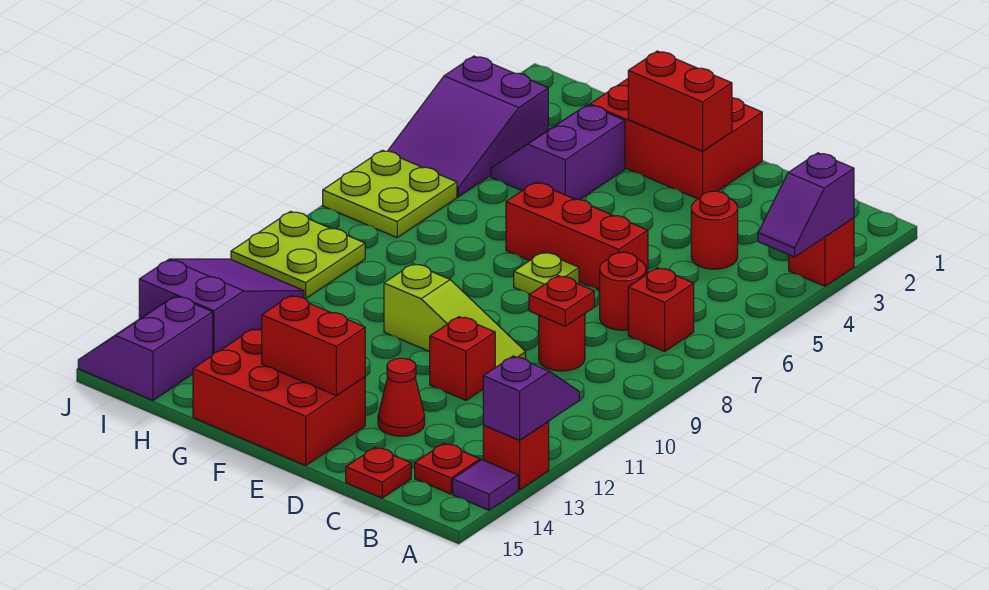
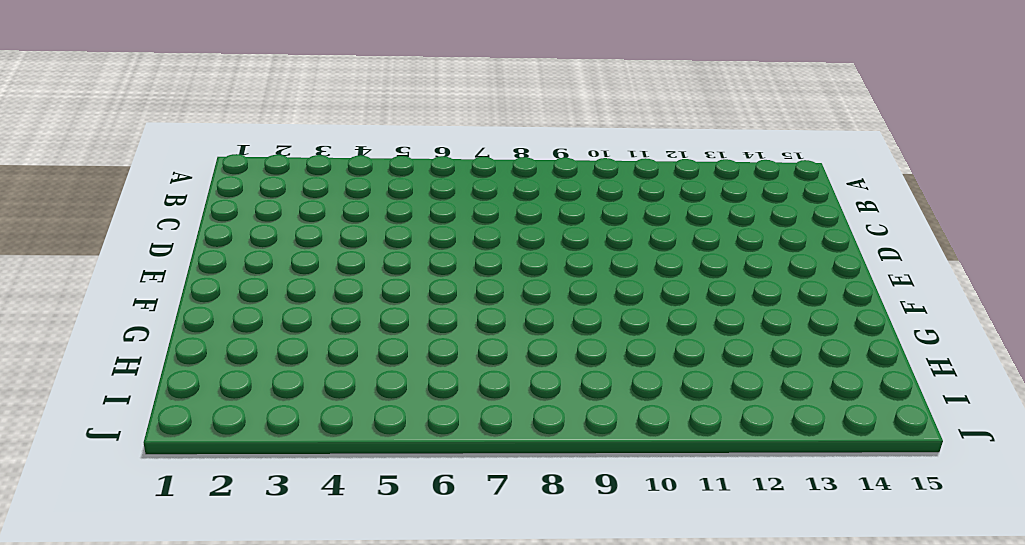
none -> red brick A3 level 1
none -> red brick A13 level 1
none -> purple tile A14 level 1

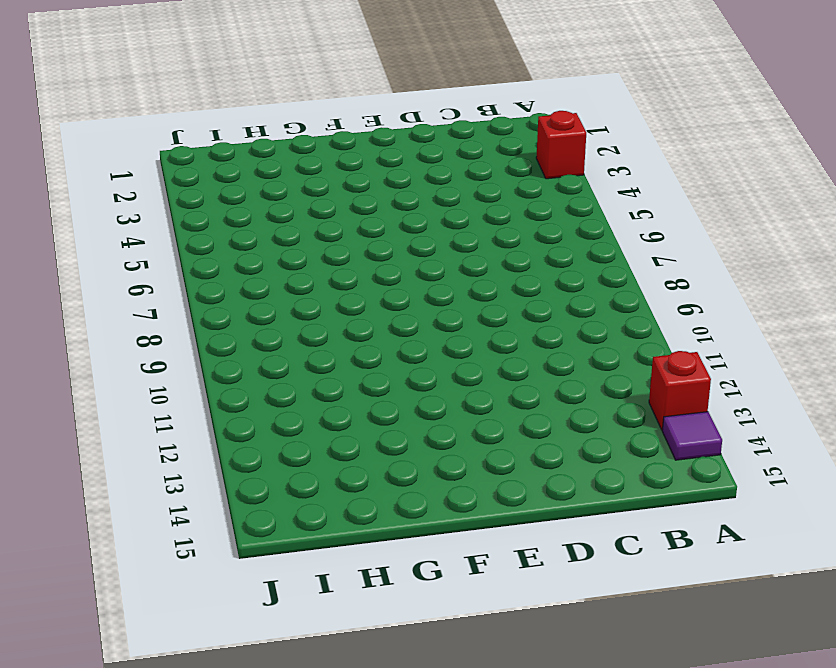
none -> red brick B7 level 1
none -> red plate B14 level 1
none -> red round brick C4 level 1

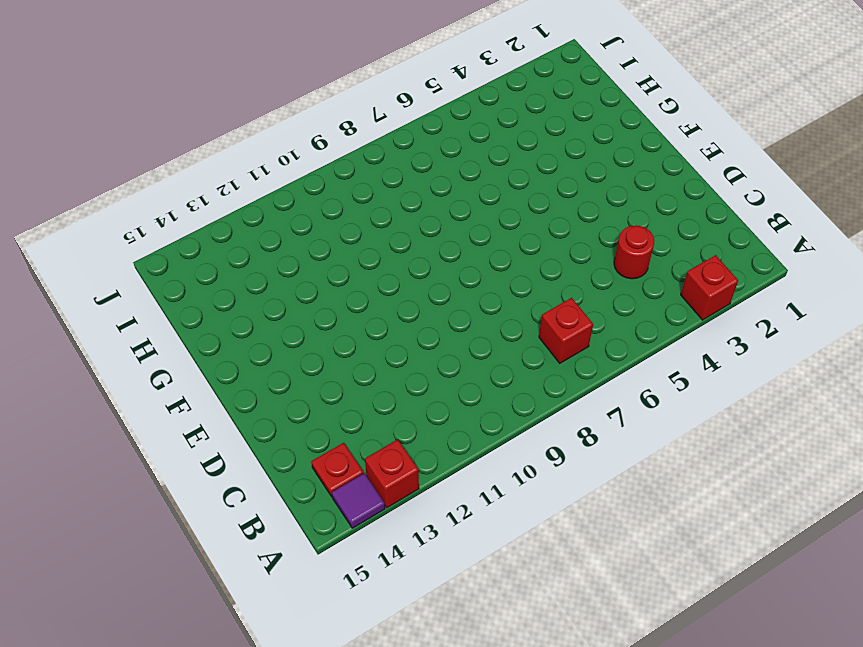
none -> red round brick C7 level 1
none -> red round brick C9 level 1
none -> red plate C15 level 1

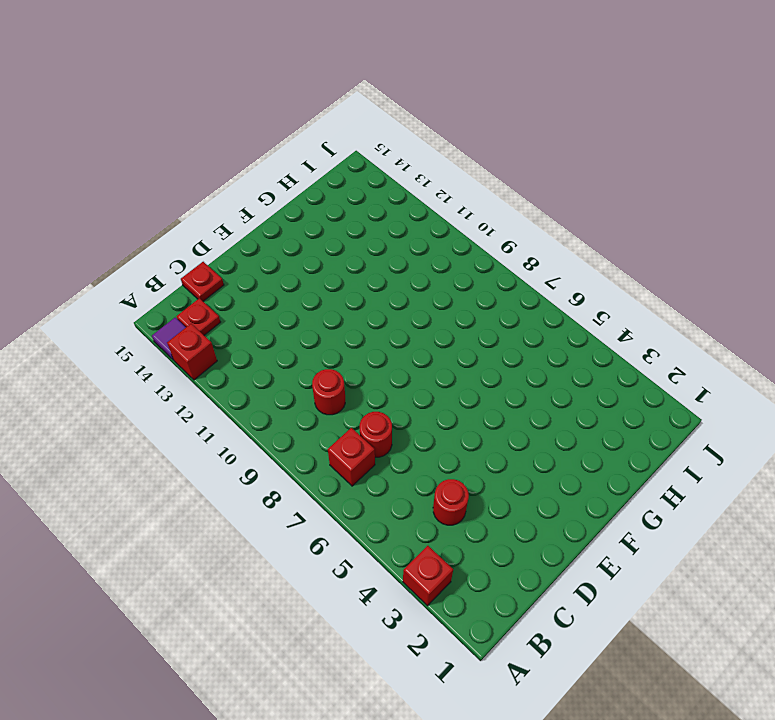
none -> red brick D6:F6 level 1
none -> lime slope D10:F10 level 1 top F
none -> red brick D11 level 1

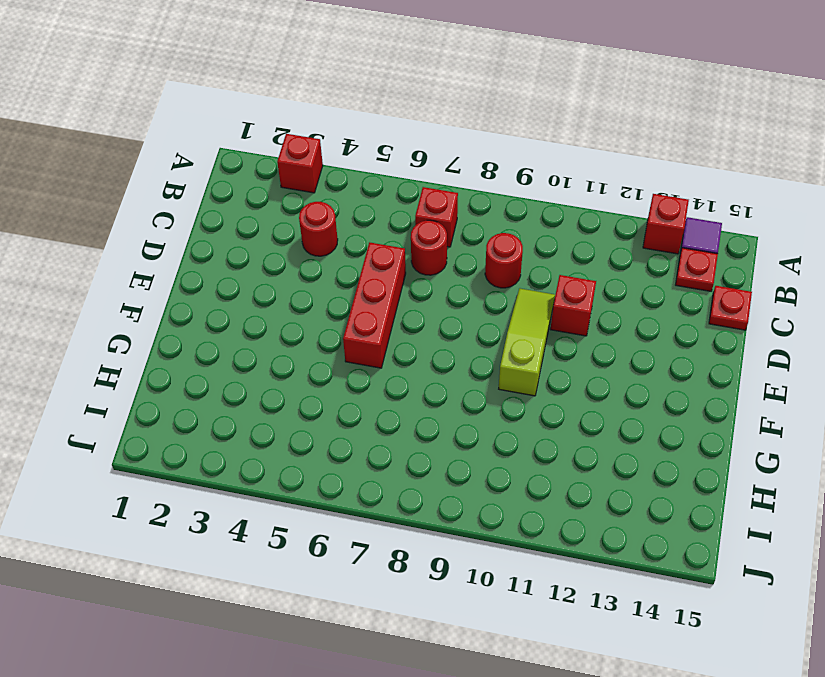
none -> red cone D13 level 1
none -> red brick E1:G2 level 1
none -> lime plate E7 level 1

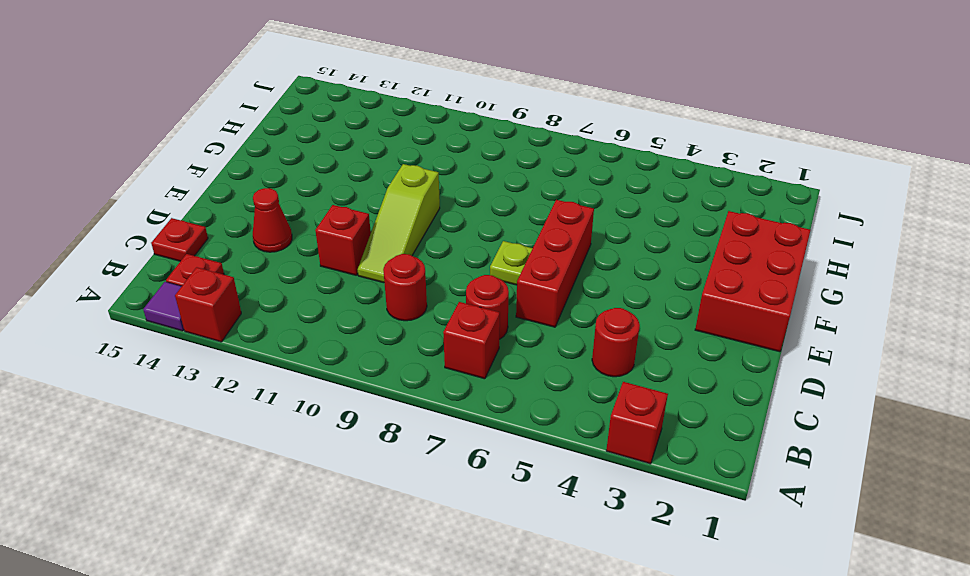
none -> red brick E14:G15 level 1
none -> purple slope G3:H4 level 1 top G
none -> purple slope I3:J5 level 1 top 3

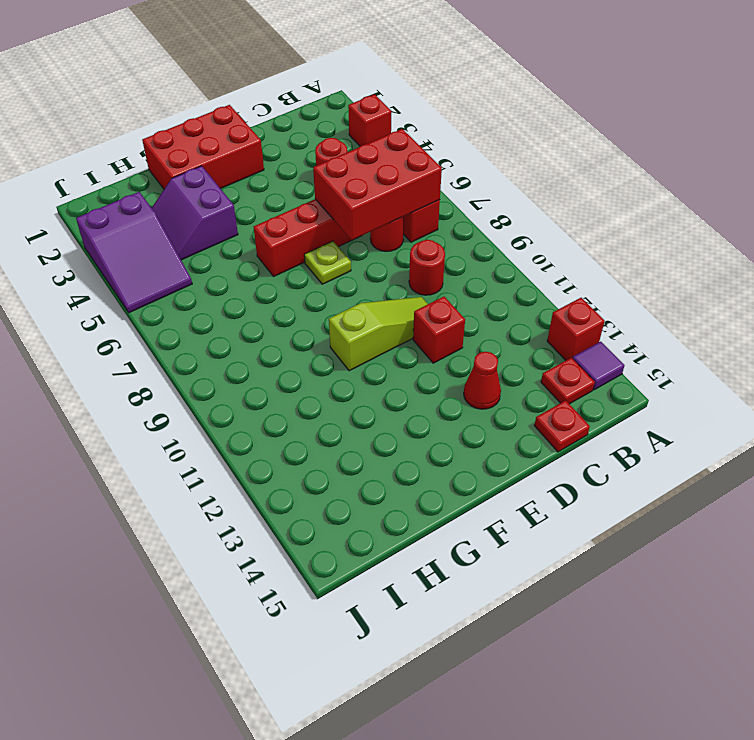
red brick B6:D7 level 2 -> red brick E14:G15 level 1
none -> lime plate I6:J7 level 1
none -> lime plate I9:J10 level 1
none -> purple slope I11:J13 level 1 top 13

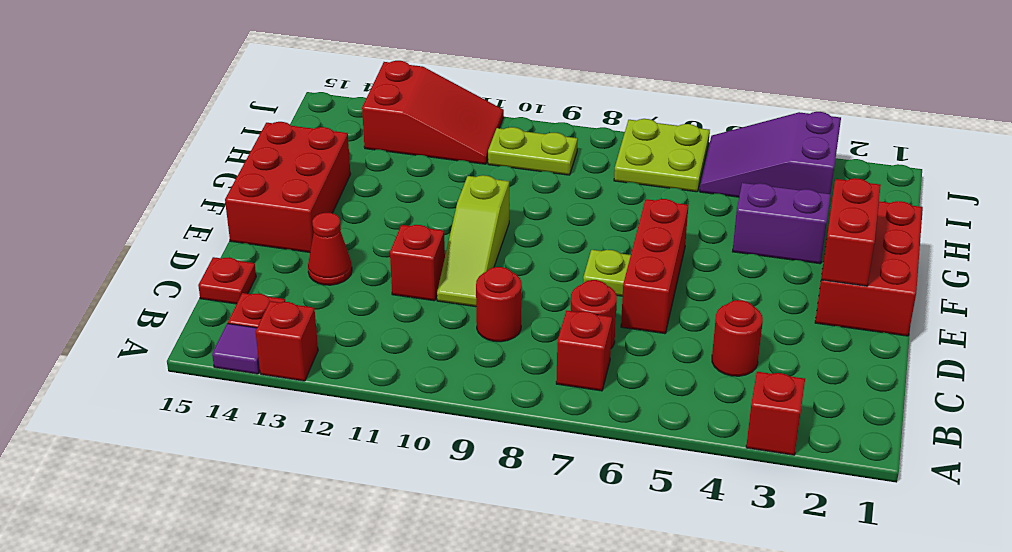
lime plate I9:I10 level 1 -> lime plate I9:J10 level 1
red slope I11:J13 level 1 top 13 -> purple slope I11:J13 level 1 top 13
none -> purple slope I14:J15 level 1 top I
none -> purple slope A3:A4 level 2 top 3
none -> purple slope A12:A13 level 2 top 13

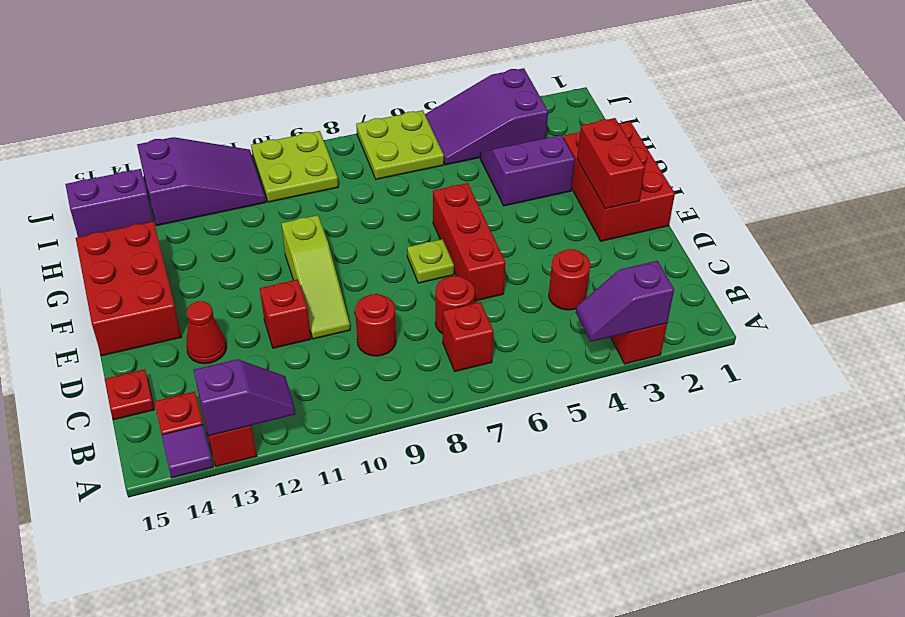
none -> red plate C9 level 2
none -> red brick E14:F14 level 2

